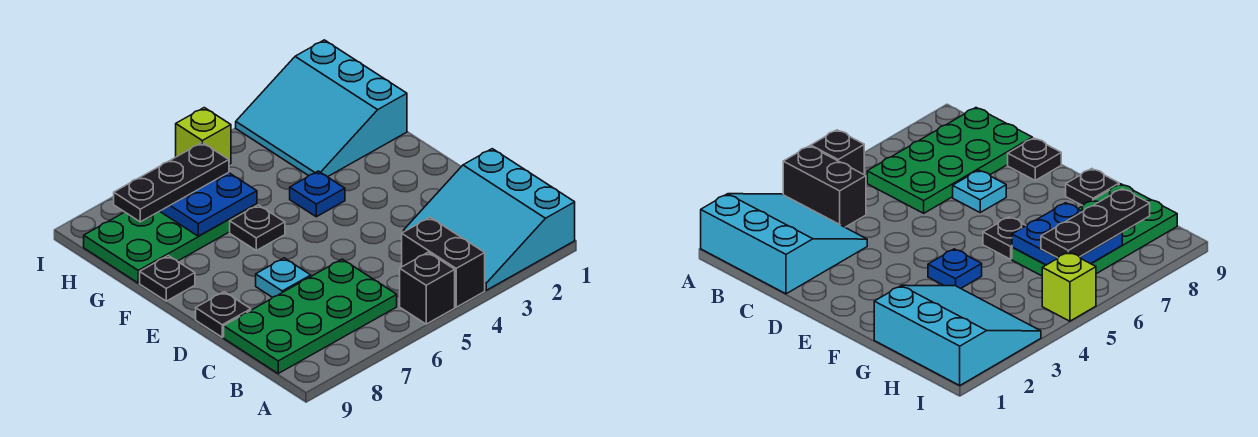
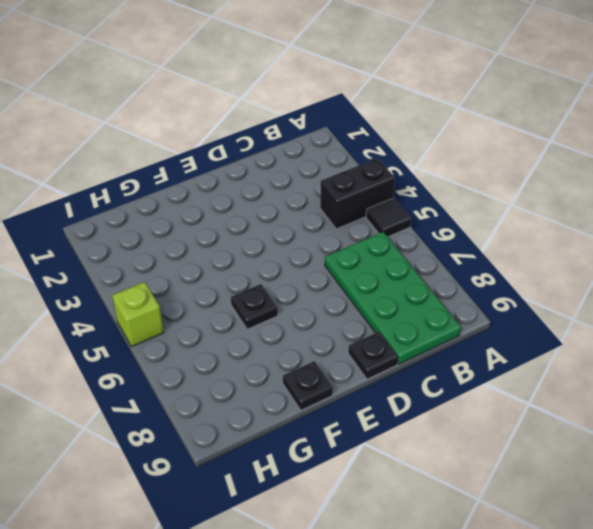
black tile A5 level 1 -> black brick A5 level 1
none -> cyan slope A1:C3 level 1 top 1
none -> cyan plate D7 level 1
none -> blue plate F4 level 1

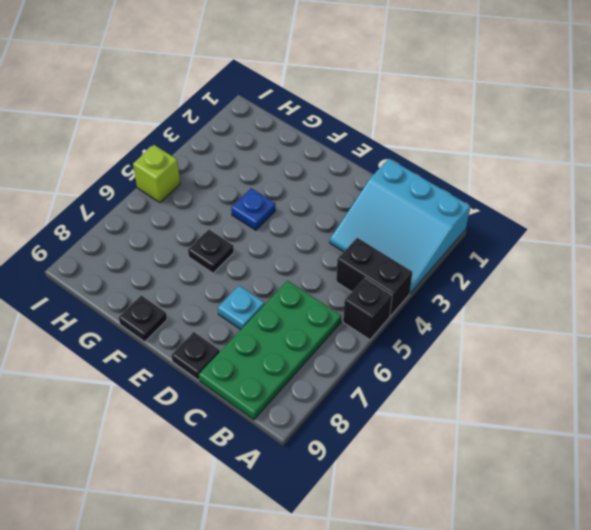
none -> cyan slope G1:I3 level 1 top 1
none -> green plate G6:H9 level 1
none -> blue plate G6:H7 level 2

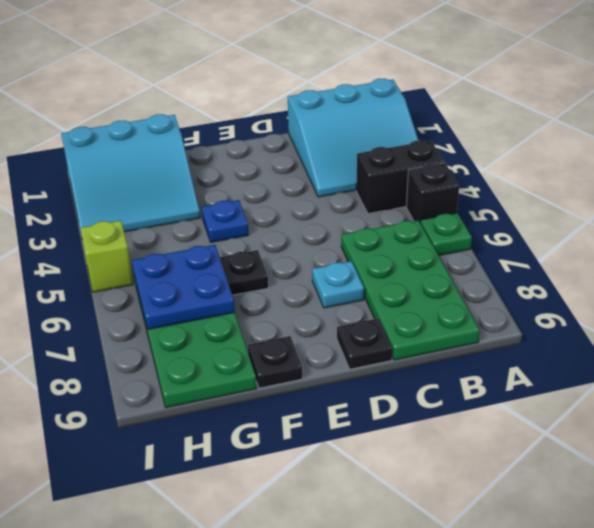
green plate A6 level 1 -> none
none -> black plate H6:H8 level 3

